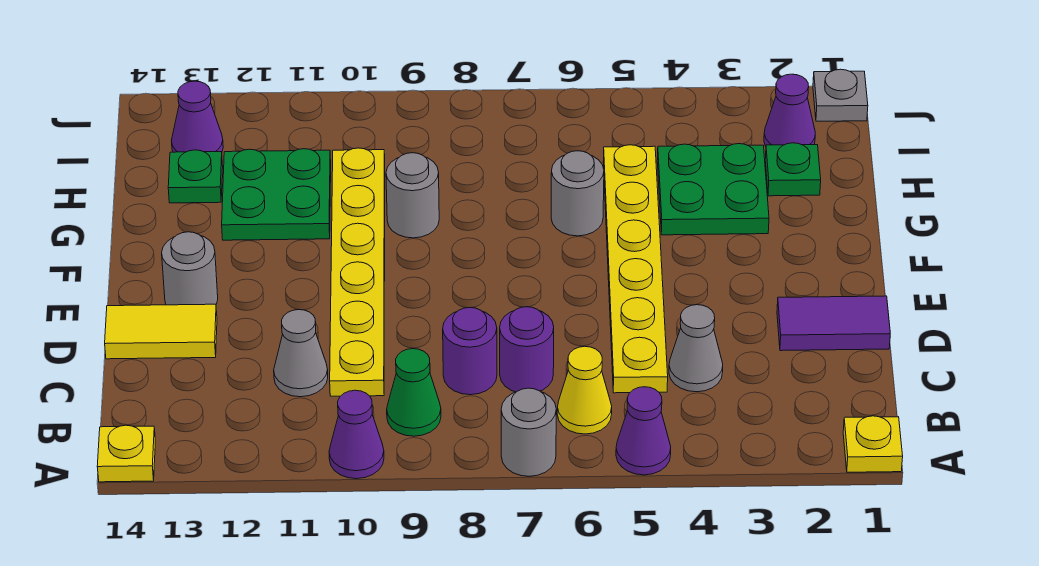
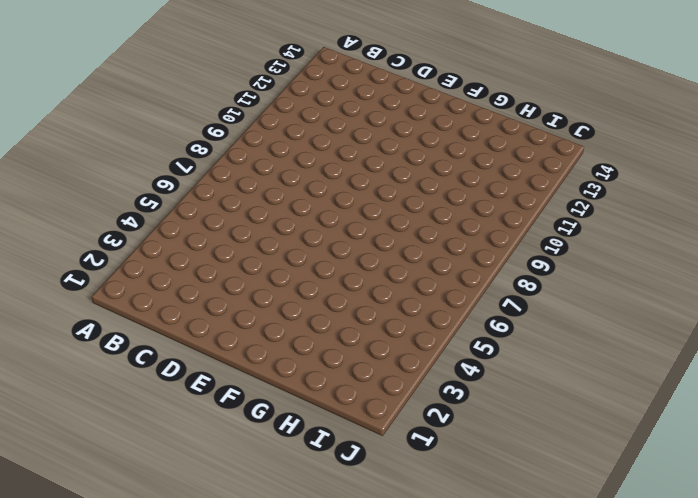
none -> yellow plate A1 level 1
none -> purple cone A5 level 1
none -> grey round brick A7 level 1

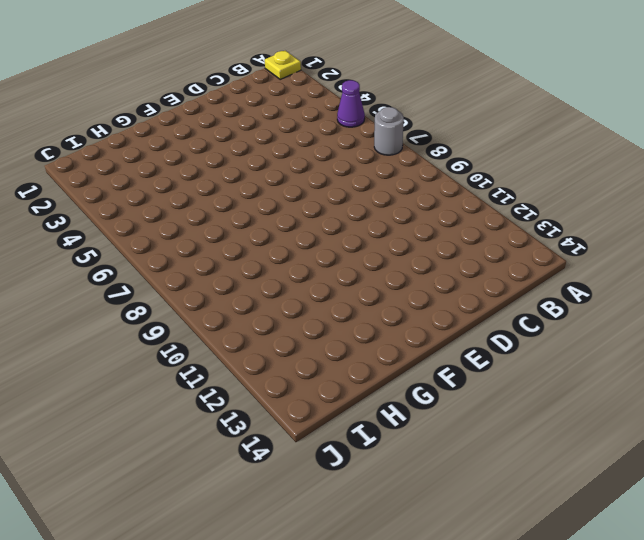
none -> purple cone A10 level 1
none -> yellow plate A14 level 1
none -> yellow cone B6 level 1

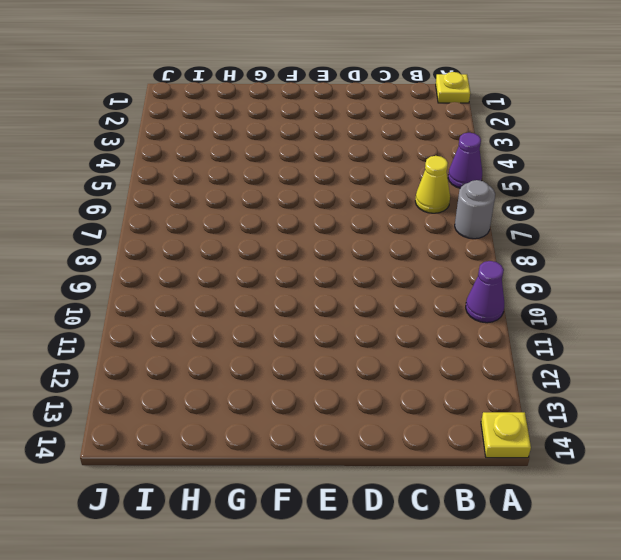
none -> green cone B9 level 1
none -> grey cone C4 level 1
none -> yellow plate C5:H5 level 1

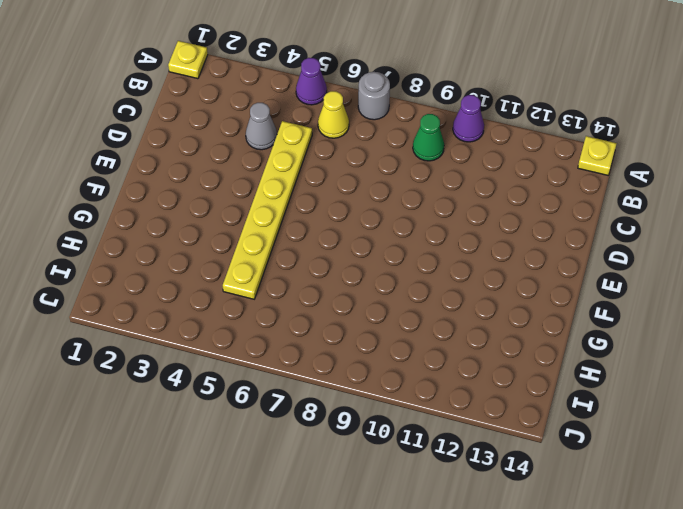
none -> purple round brick C7 level 1
none -> purple round brick C8 level 1
none -> yellow plate C10:H10 level 1

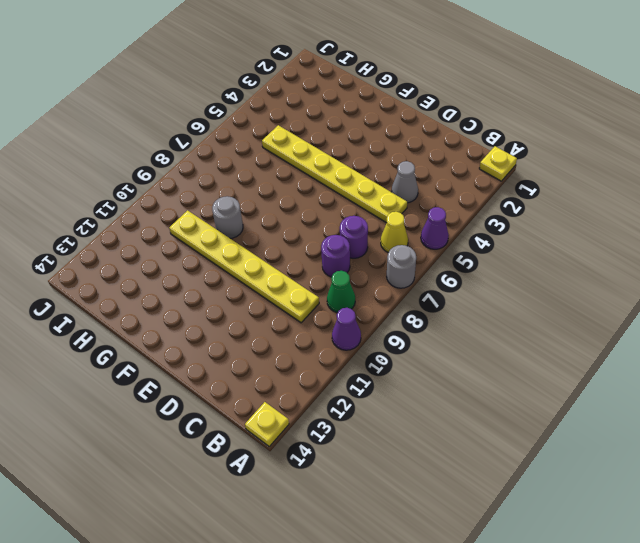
none -> grey cone C11 level 1
none -> purple tile D1:D2 level 1
none -> yellow tile D13:D14 level 1

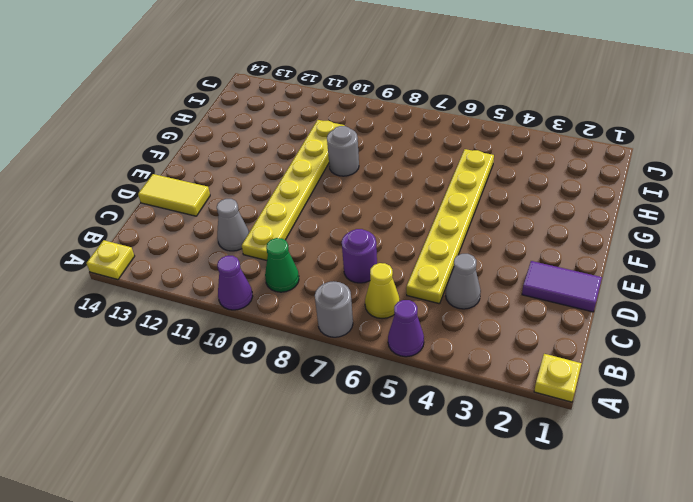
none -> purple round brick C8 level 1
none -> grey round brick E13 level 1
none -> green plate G3:H4 level 1

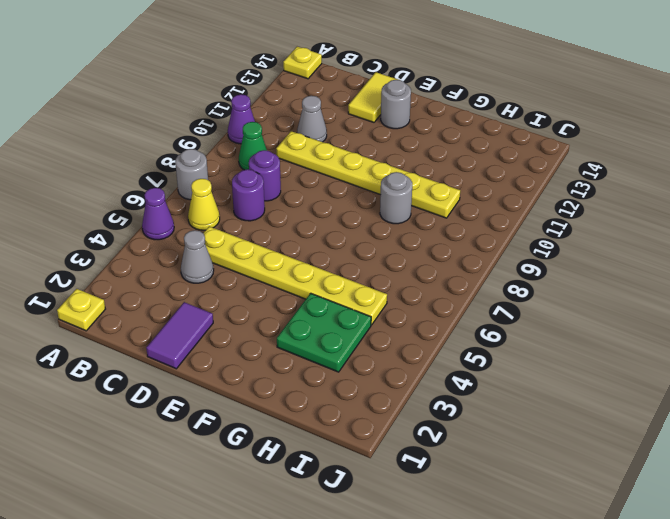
none -> grey round brick G6 level 1
none -> green plate G11:H12 level 1
none -> green plate H2 level 1

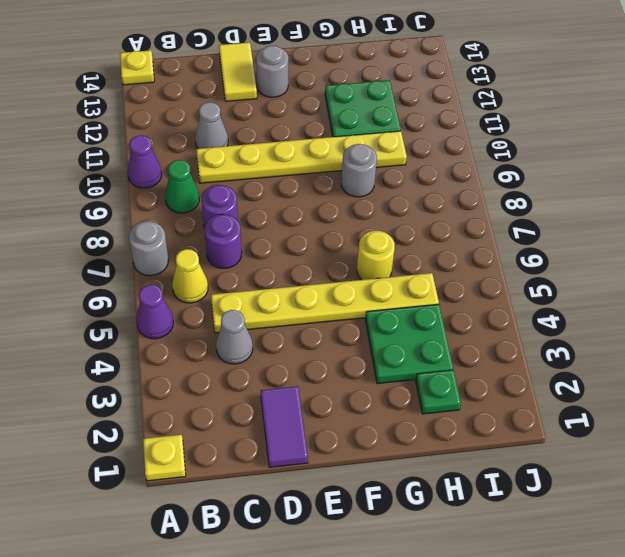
yellow round brick G6 level 1 -> grey round brick G6 level 1
none -> green plate H13 level 1
none -> purple cone I2 level 1
none -> purple cone I13 level 1

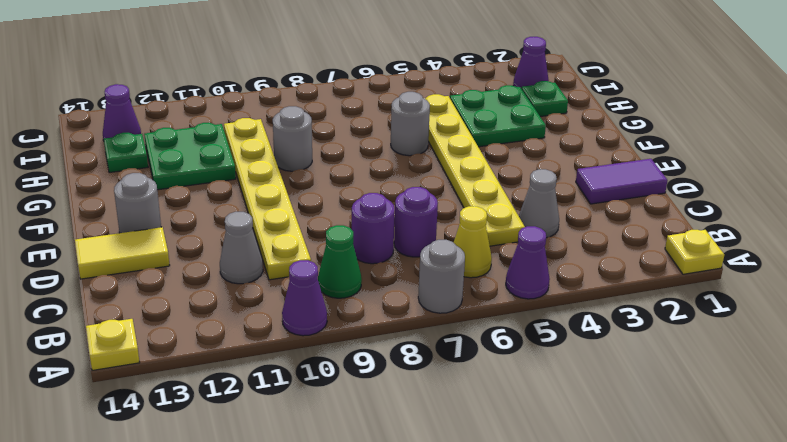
none -> grey plate J1 level 1

